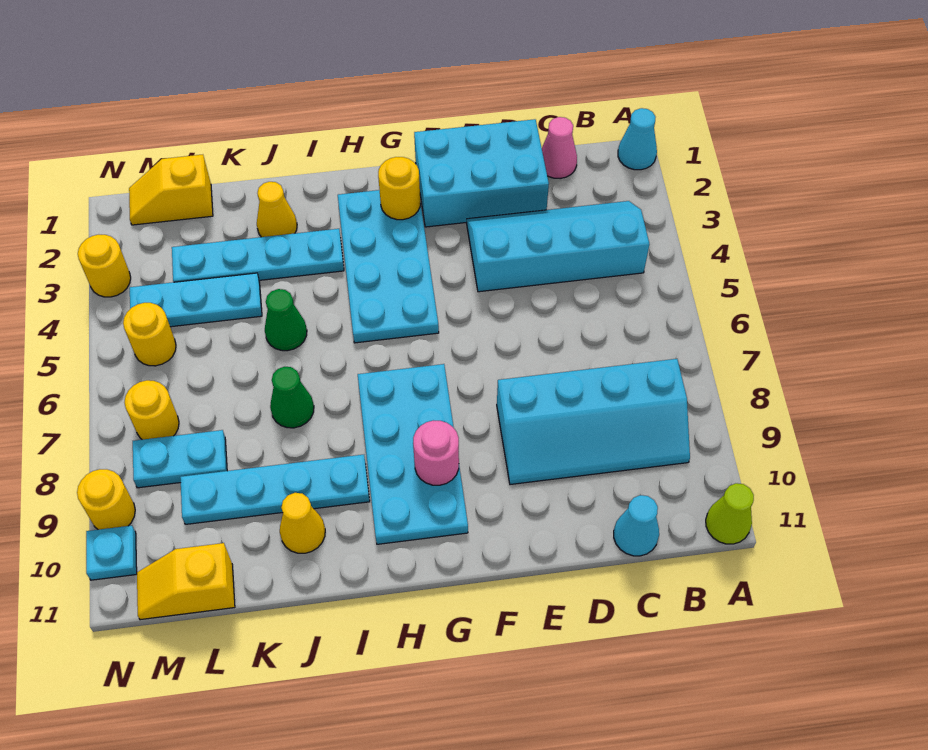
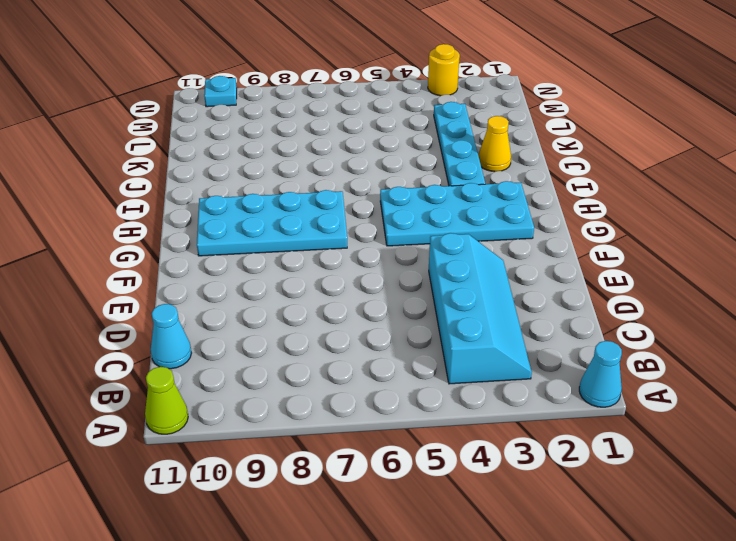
none -> cyan slope B8:E9 level 1 top 8
none -> pink cone C1 level 1
none -> cyan brick D1:F2 level 1

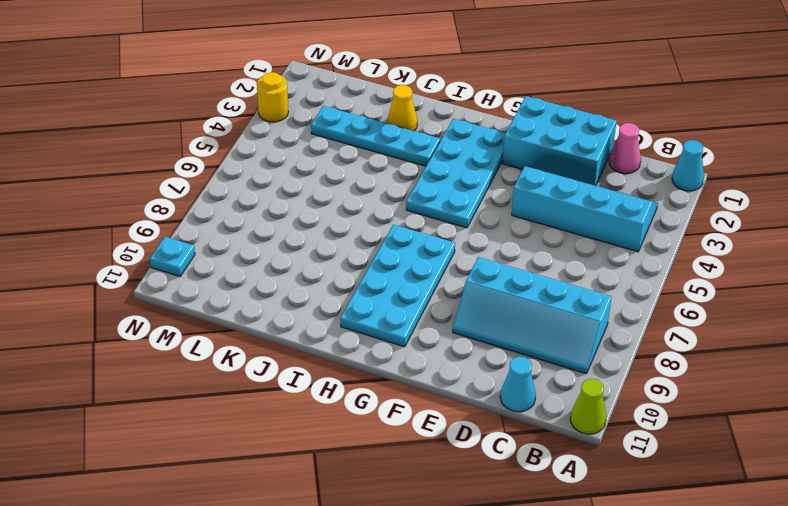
none -> cyan plate I9:L9 level 1
none -> green cone J5 level 1
none -> green cone J7 level 1

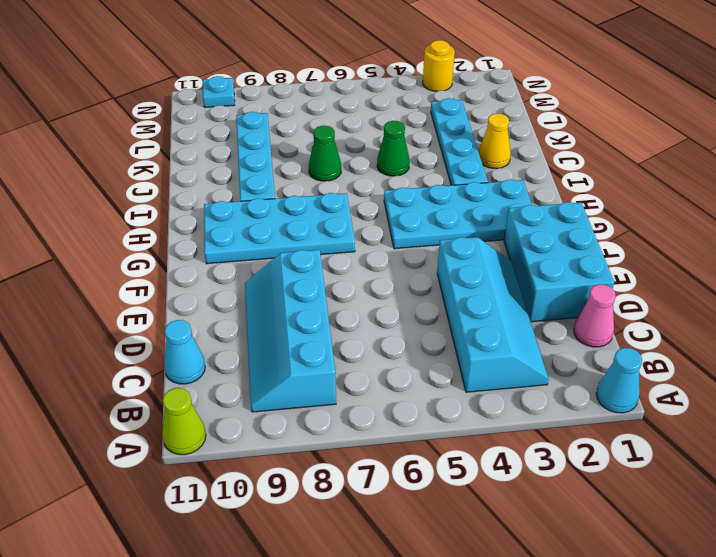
none -> yellow cone J10 level 1
none -> cyan plate K4:M4 level 1
none -> yellow slope L1:M1 level 1 top L

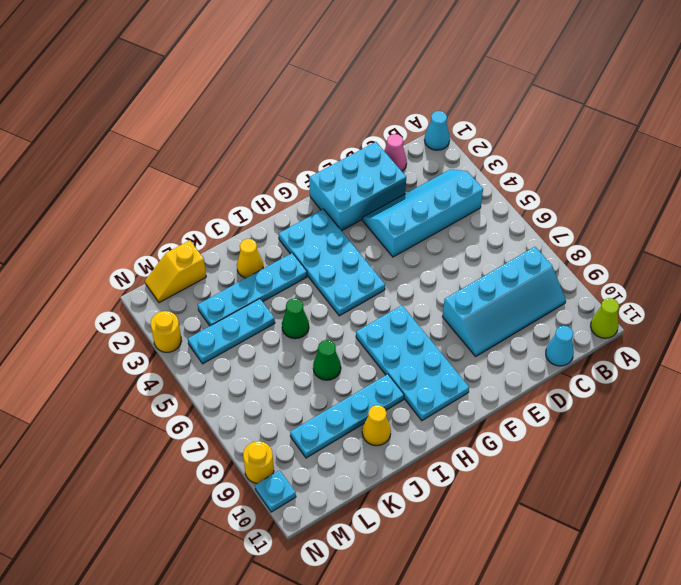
none -> cyan plate L8:M8 level 1
none -> yellow slope L11:M11 level 1 top L
none -> yellow round brick M5 level 1

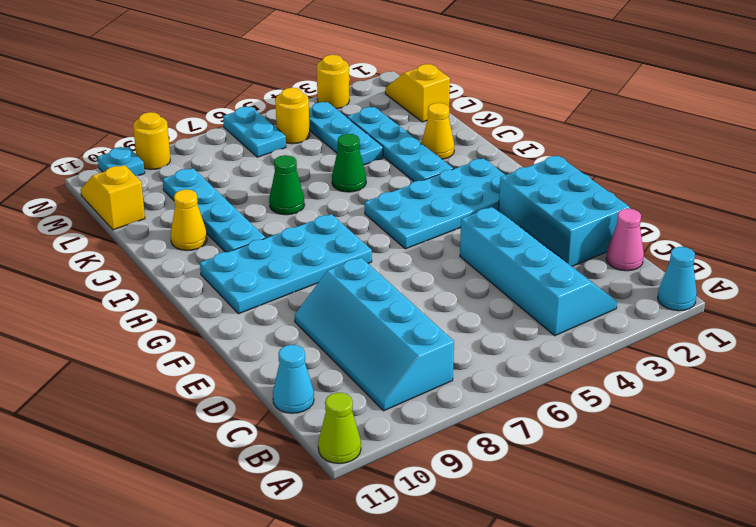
cyan plate M6:N6 level 1 -> cyan plate L8:M8 level 1
none -> yellow round brick M7 level 1
none -> yellow round brick G2 level 2
none -> pink round brick G9 level 2

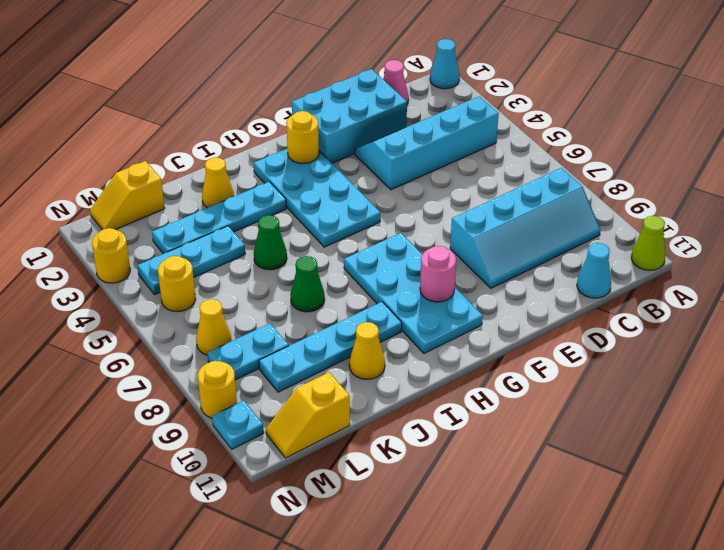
yellow cone M7 level 1 -> yellow round brick M7 level 1

